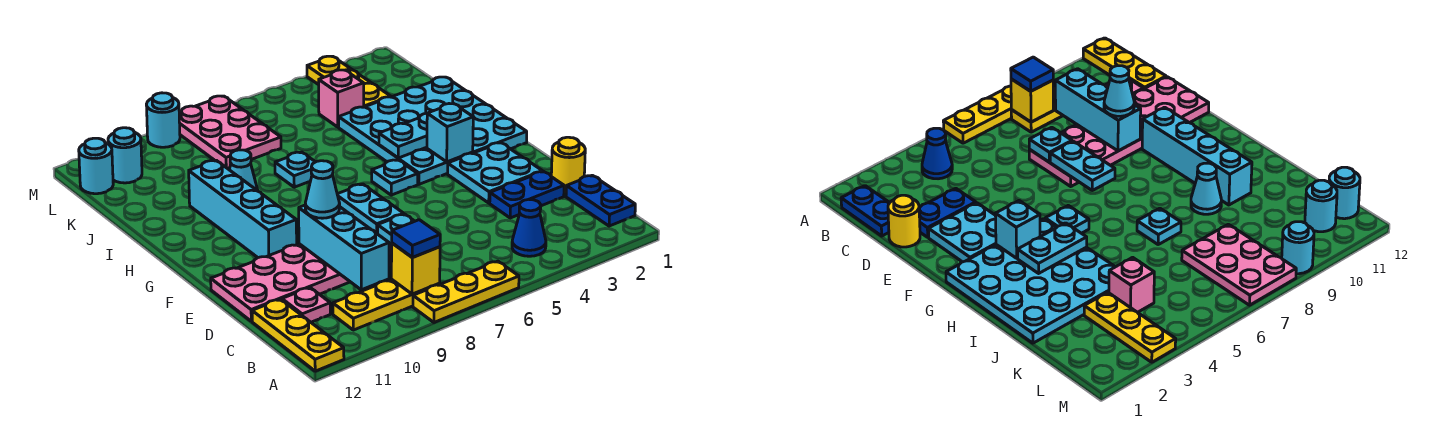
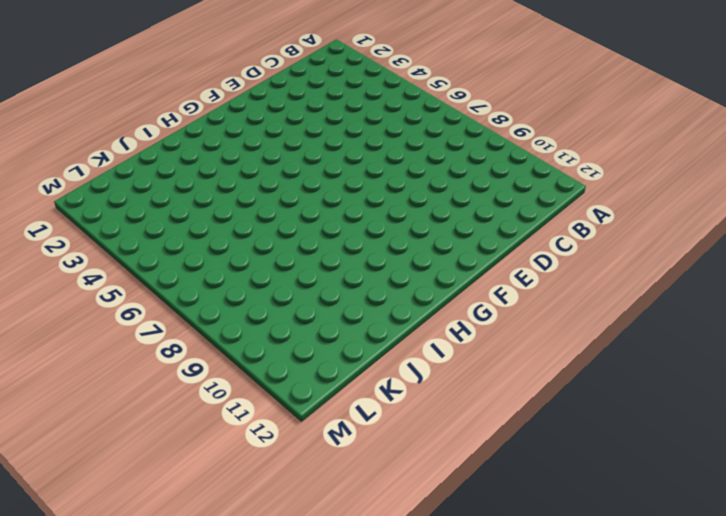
none -> yellow plate A6:A8 level 1
none -> yellow plate A12:C12 level 1
none -> blue plate B1:C1 level 1

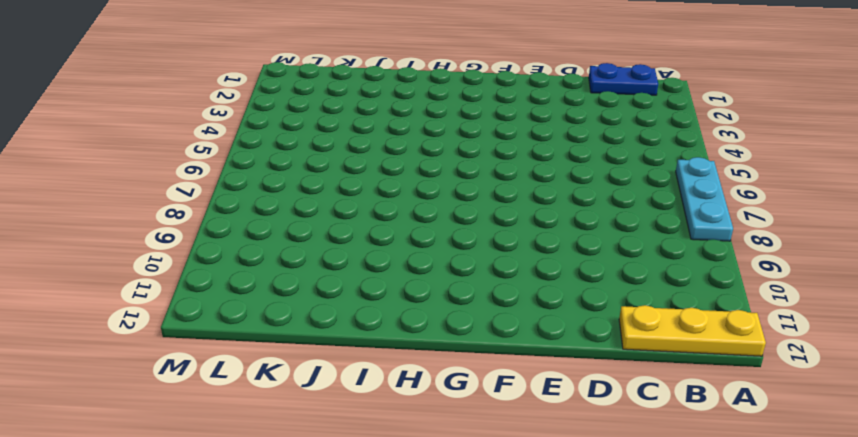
cyan plate A6:A8 level 1 -> yellow plate A6:A8 level 1
none -> blue cone B4 level 1
none -> yellow plate B8:B10 level 1
none -> pink plate C11 level 1

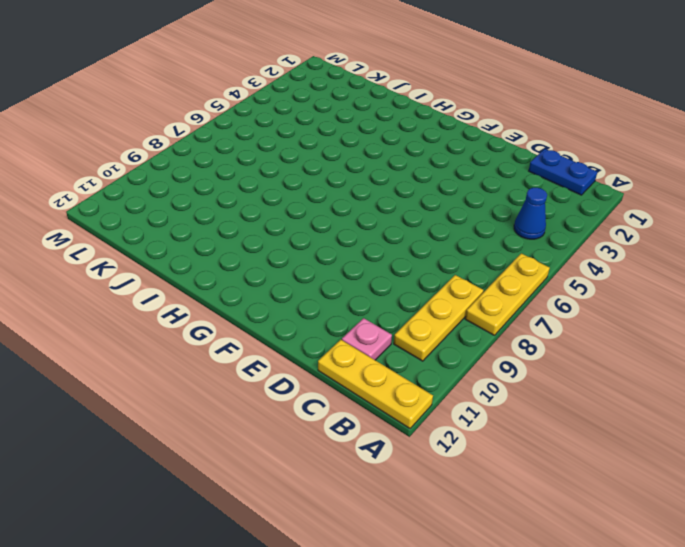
none -> yellow round brick D1 level 1
none -> blue plate D2:D3 level 1
none -> pink plate D7:E12 level 1

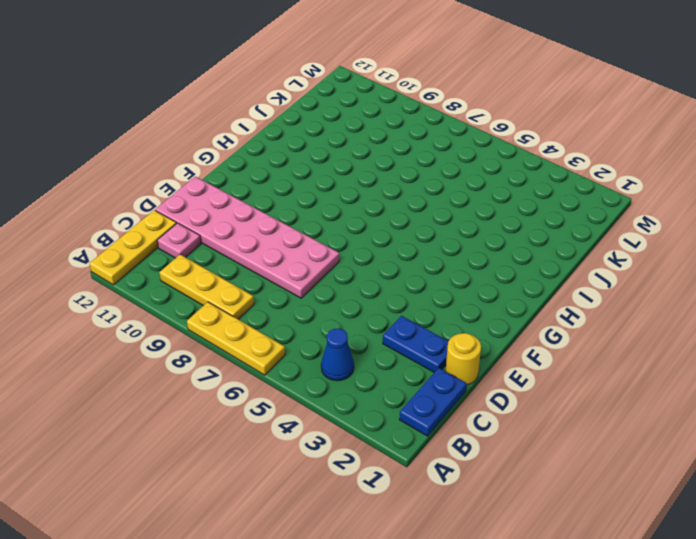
none -> cyan plate E2:F3 level 1
none -> cyan brick F10:I10 level 1
none -> cyan plate G1:J4 level 1

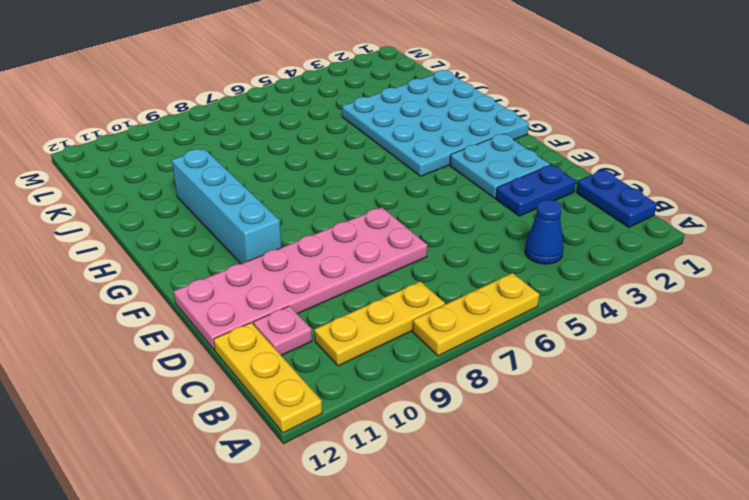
none -> yellow round brick D1 level 1
none -> cyan plate G5 level 1
none -> cyan plate I7 level 1

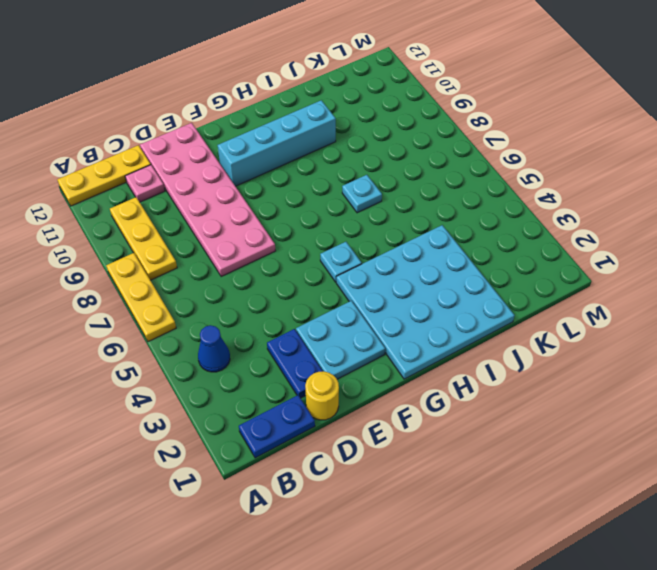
none -> cyan cone I9 level 1
none -> yellow plate K3:M3 level 1
none -> pink brick K4 level 1

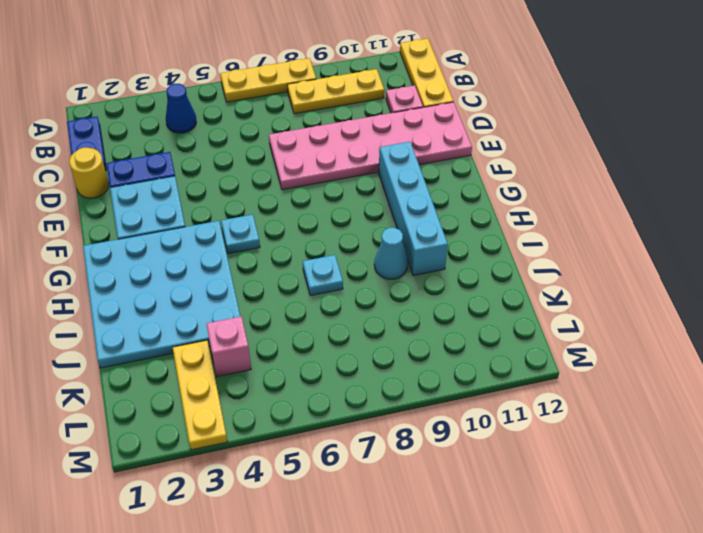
none -> pink plate K7:M8 level 1
none -> cyan round brick L11 level 1
none -> cyan round brick L12 level 1

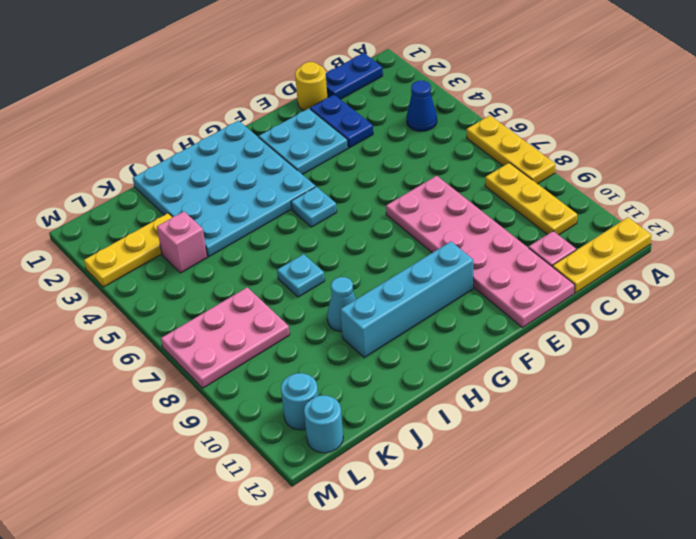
none -> cyan round brick M9 level 1
none -> yellow brick B8 level 2
none -> cyan brick C9:E9 level 2

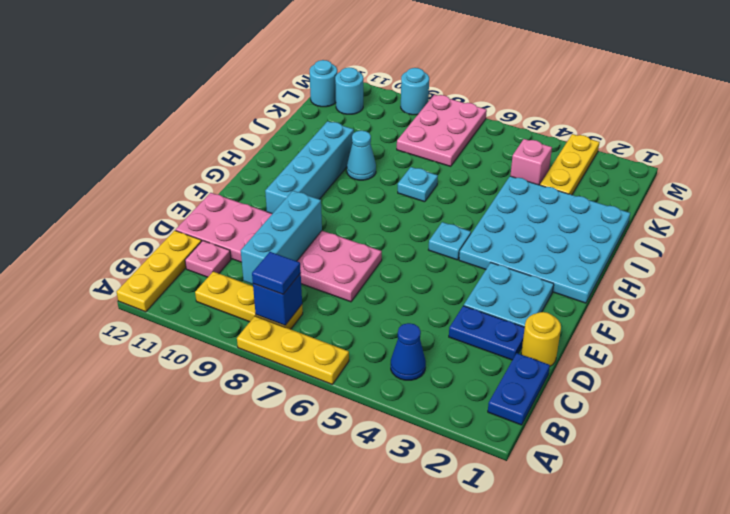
blue brick B8 level 2 -> yellow brick B8 level 2
none -> cyan plate D7 level 2
none -> cyan plate E7:F7 level 2
none -> cyan brick G3 level 2

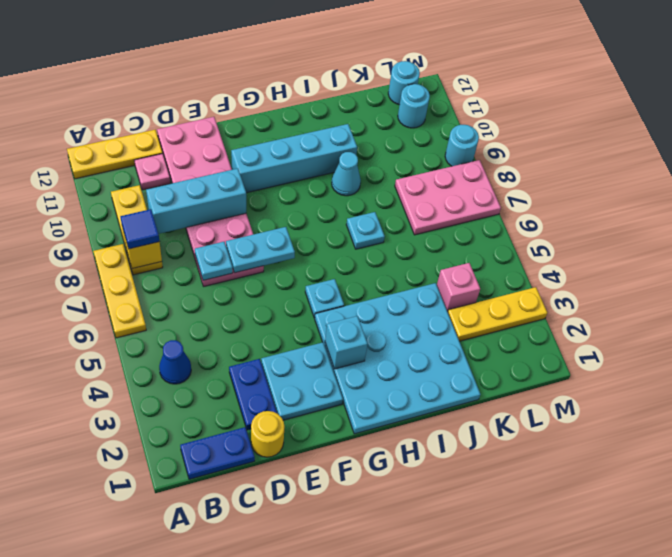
none -> cyan plate H3:H4 level 2
none -> cyan cone E9 level 3

